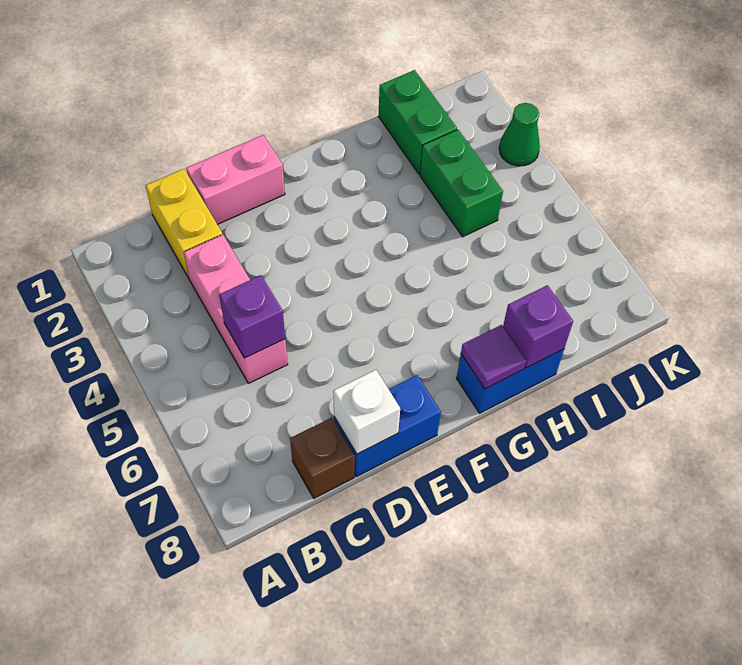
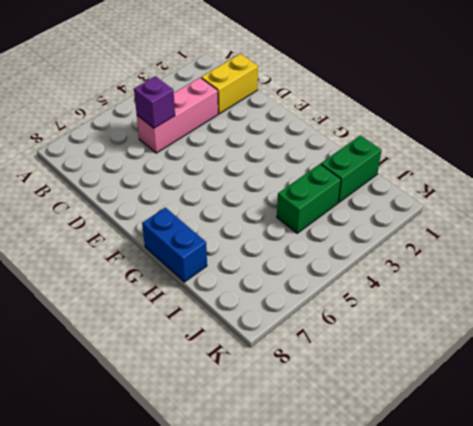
none -> brown brick C8 level 1
none -> pink brick D1:E1 level 1
none -> blue brick D8:E8 level 1

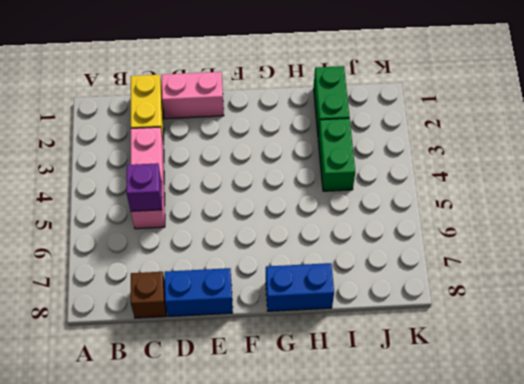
none -> green cone K3 level 1
none -> white brick D8 level 2
none -> purple tile G8 level 2

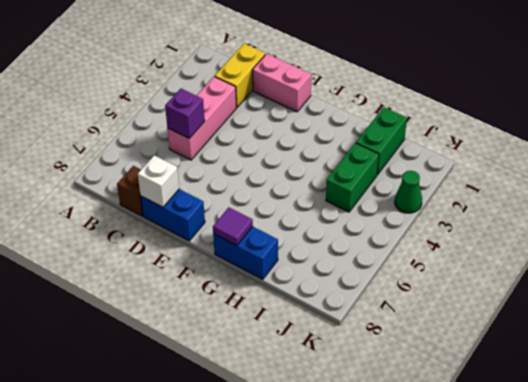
none -> purple brick H8 level 2

